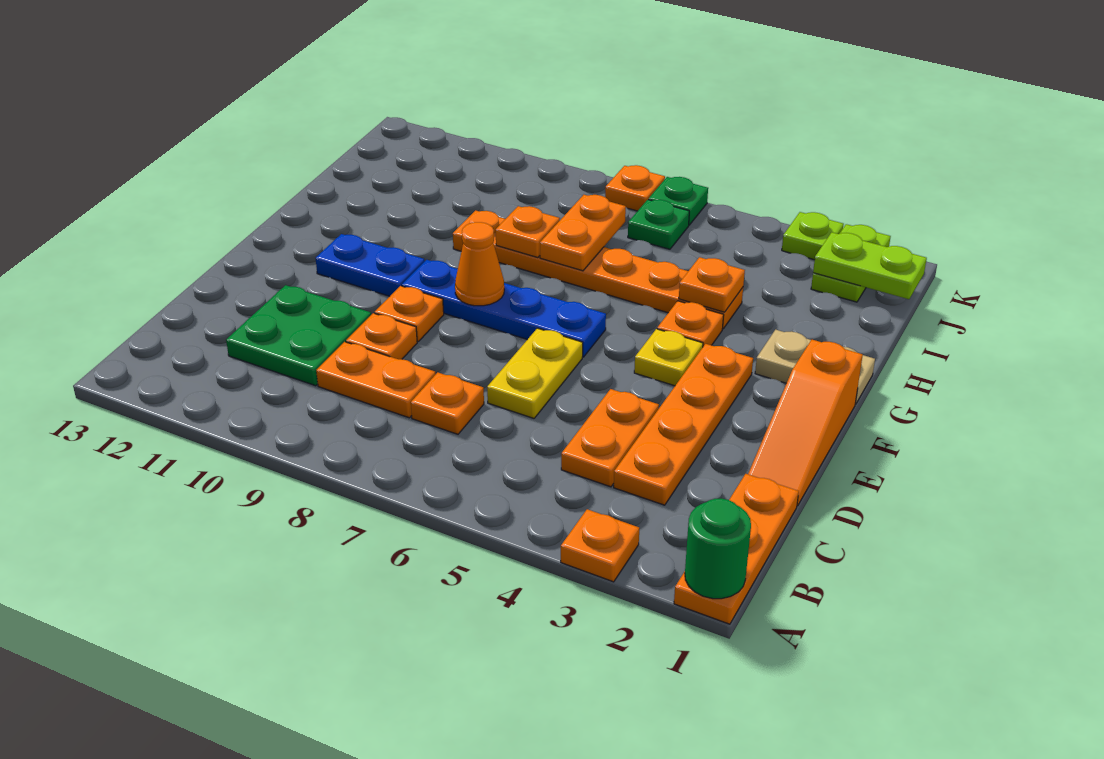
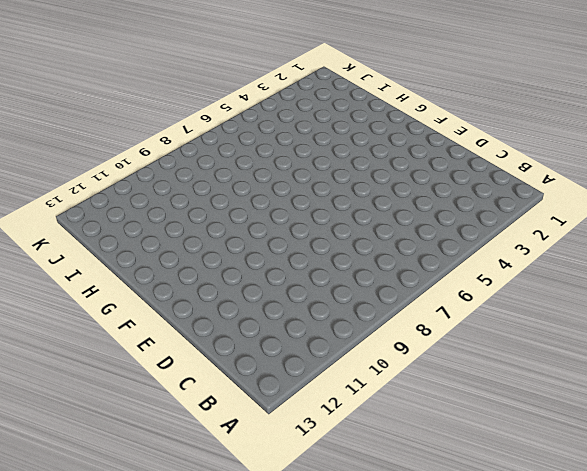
none -> orange plate A1:C1 level 1
none -> orange plate A3 level 1
none -> orange plate C3:F3 level 1

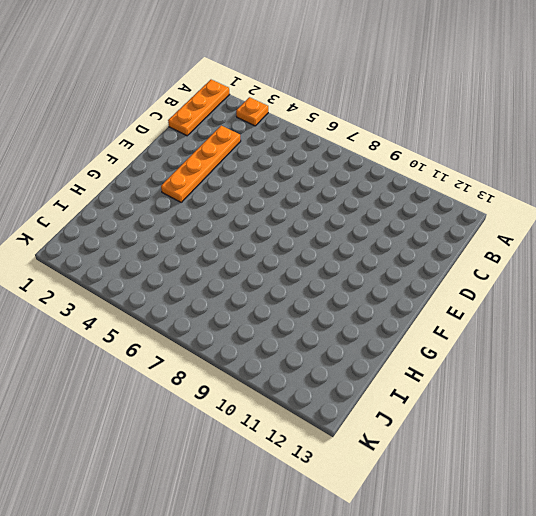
none -> orange plate C4:D4 level 1
none -> orange plate C7 level 1
none -> orange plate C8:C9 level 1

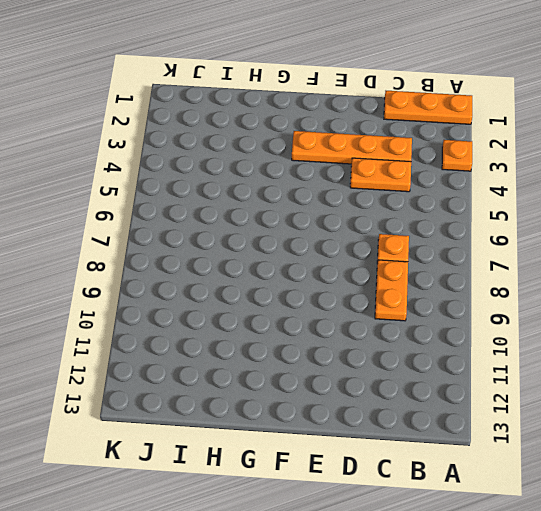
none -> green plate C10:D11 level 1
none -> orange slope D1:F1 level 1 top F
none -> yellow plate D6:E6 level 1

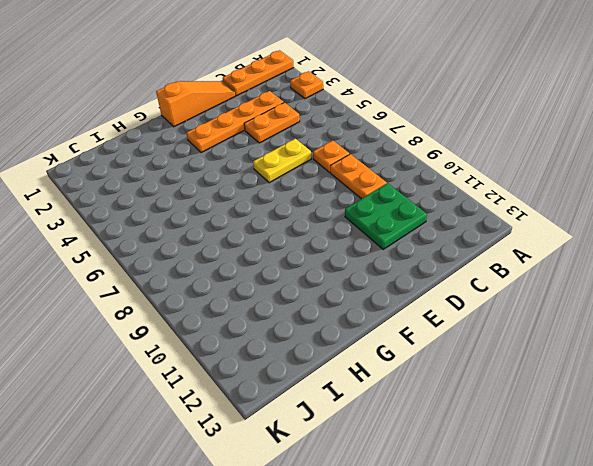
none -> orange plate D9 level 1
none -> orange plate E9 level 1
none -> yellow plate F4 level 1

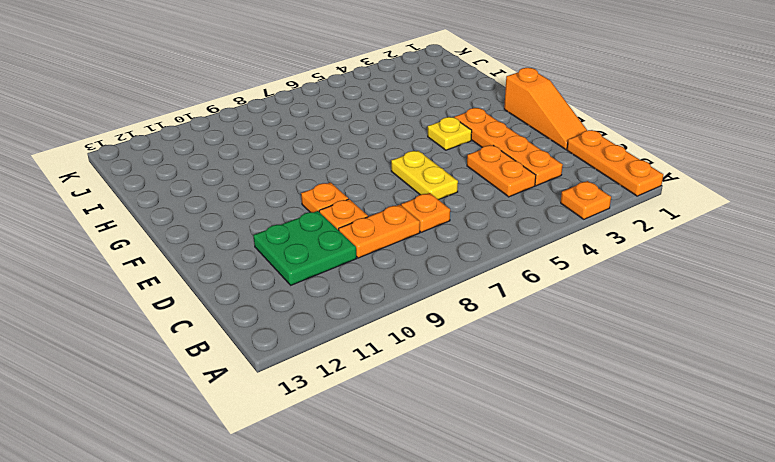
none -> blue plate F6:F9 level 1
none -> blue plate F10:F11 level 1
none -> tan plate G1:G2 level 1

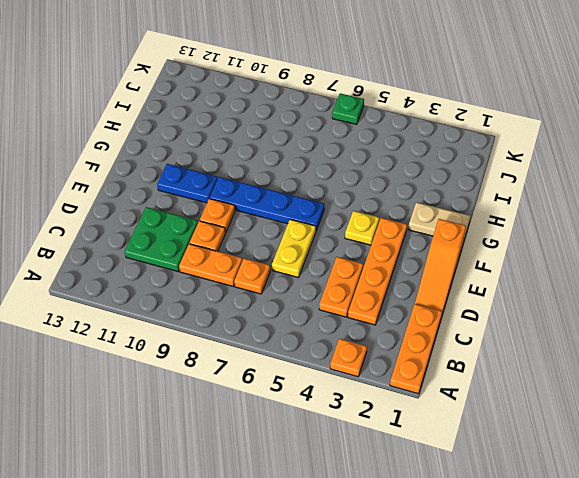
none -> orange plate G4 level 1
none -> orange plate H4:H9 level 1
none -> lime plate J2:K2 level 1

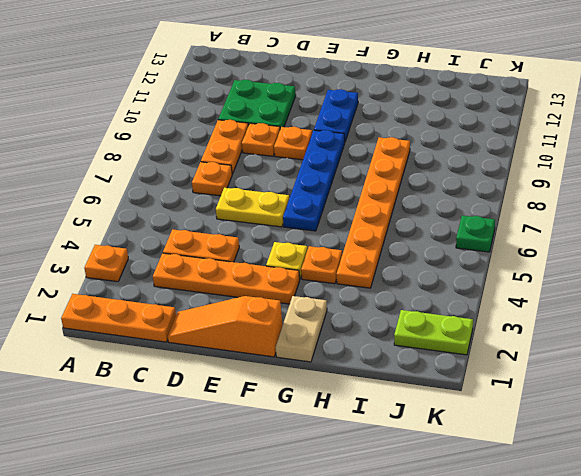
none -> green plate J6 level 1
none -> lime plate K3 level 1
none -> orange plate K7 level 1

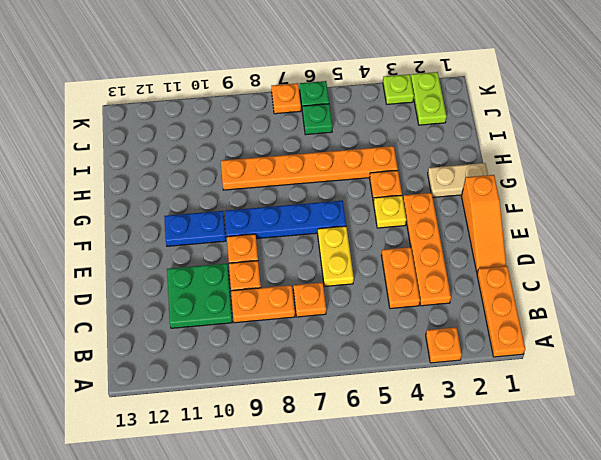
none -> green round brick A1 level 2
none -> orange cone F8 level 2
none -> orange plate H4 level 2

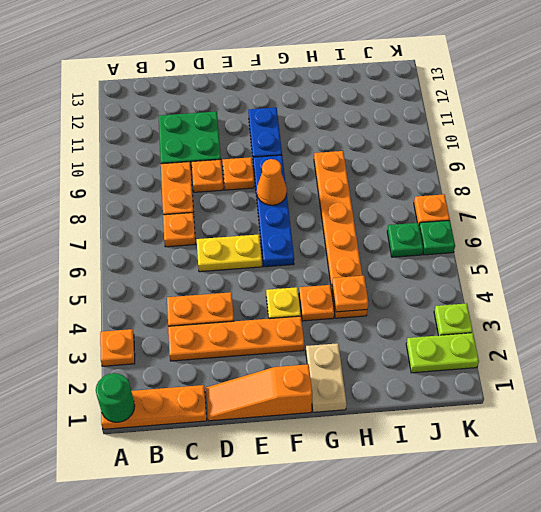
none -> orange plate H7:I7 level 2
none -> orange plate H8 level 2
none -> lime plate J1:J2 level 2

